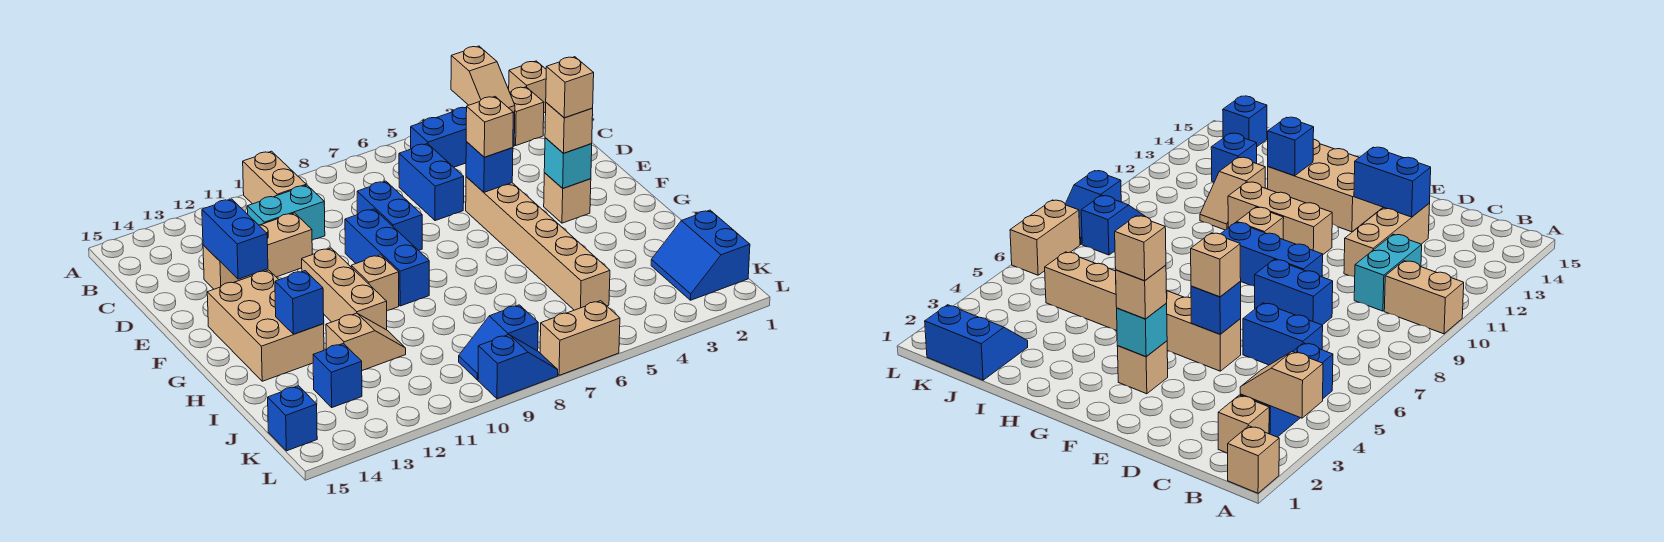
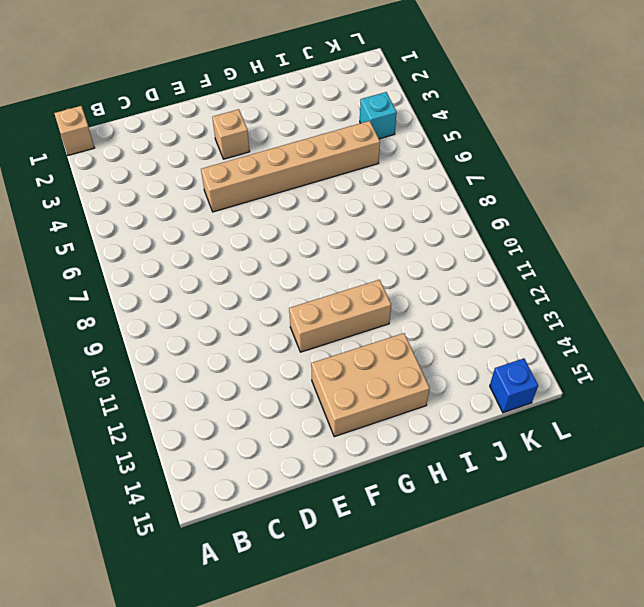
cyan brick K4 level 1 -> cyan brick F3 level 2
none -> tan brick A10:B10 level 1
none -> tan brick B2 level 1
none -> blue brick B3:B5 level 1

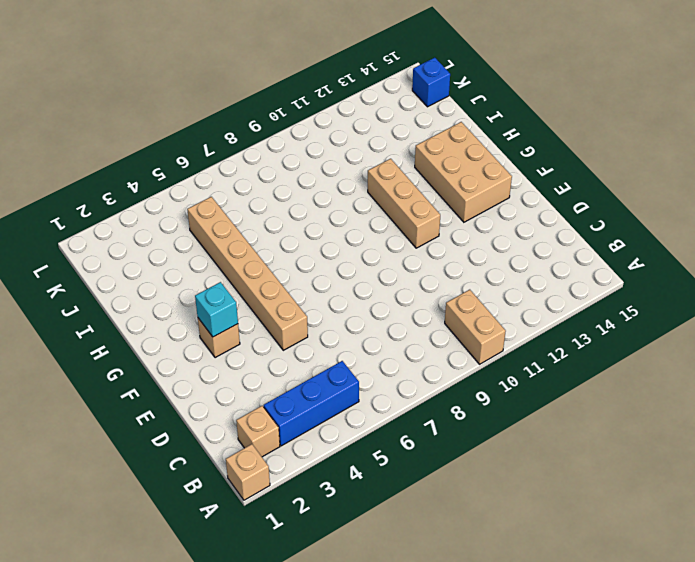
none -> blue brick C6:D6 level 1
none -> cyan brick C10:C11 level 1
none -> blue brick D8:E8 level 1

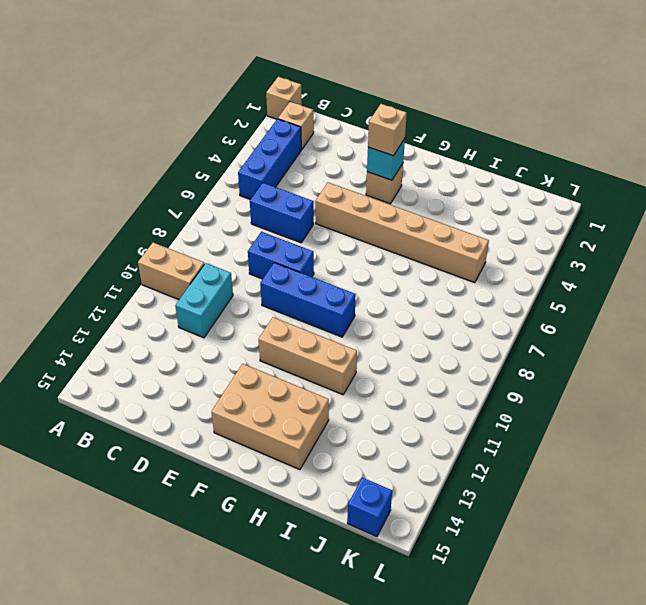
none -> tan brick D11:D13 level 1
none -> tan brick G10 level 1
none -> tan slope I11:I12 level 1 top 12

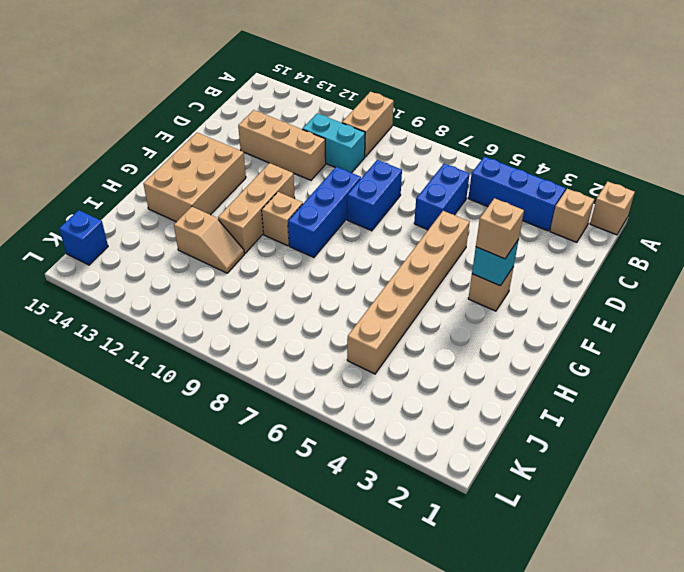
none -> blue slope J1:K2 level 1 top 1
none -> blue brick J13 level 1
none -> blue slope K8:K9 level 1 top 8

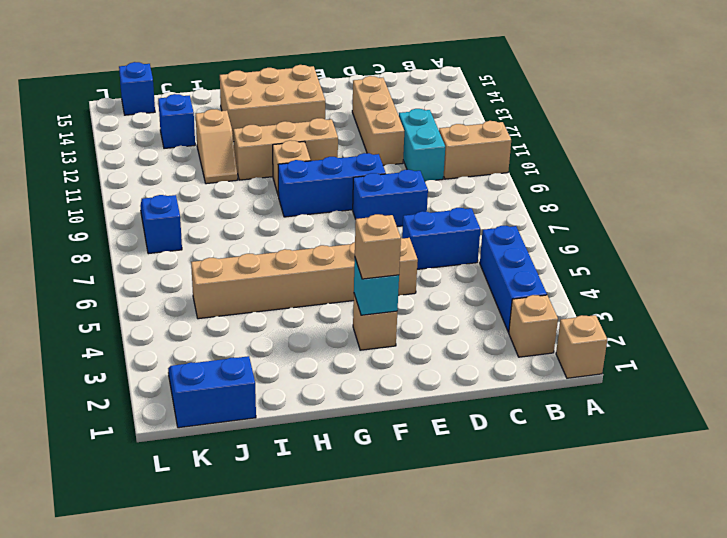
none -> tan brick L6:L7 level 1
none -> blue slope L8:L9 level 1 top 9
none -> tan slope A3:B3 level 2 top A

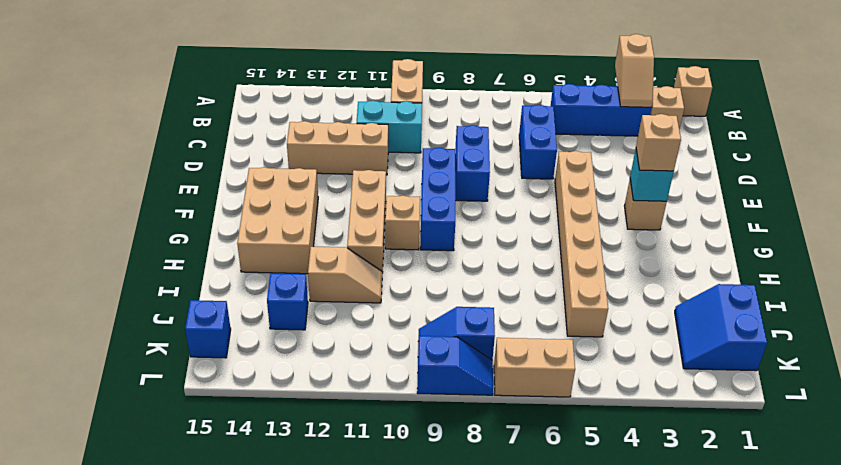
none -> blue brick D13:E13 level 2
none -> blue brick E5 level 2
none -> blue brick H13 level 2

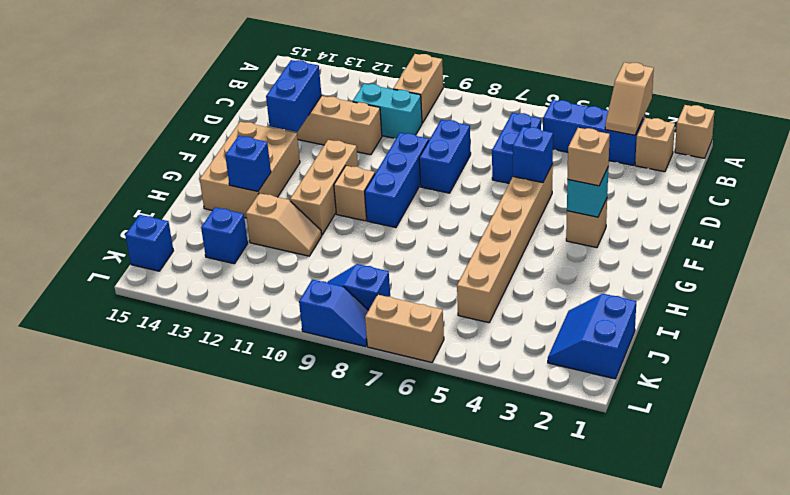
none -> tan brick E5 level 3
none -> tan brick F3 level 4

